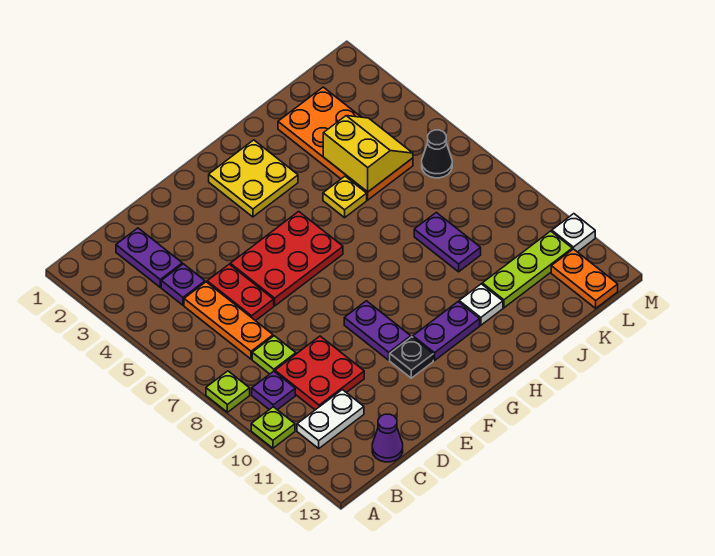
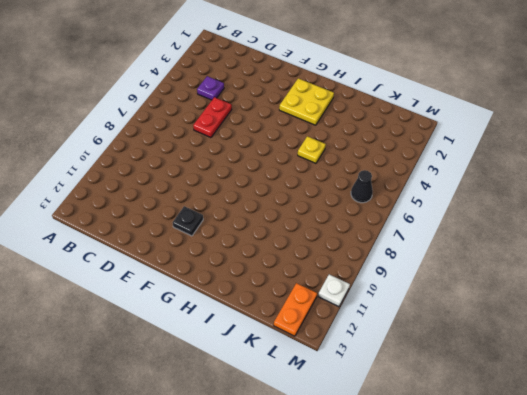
none -> lime plate A8 level 1
none -> lime plate A10 level 1
none -> purple plate B9 level 1

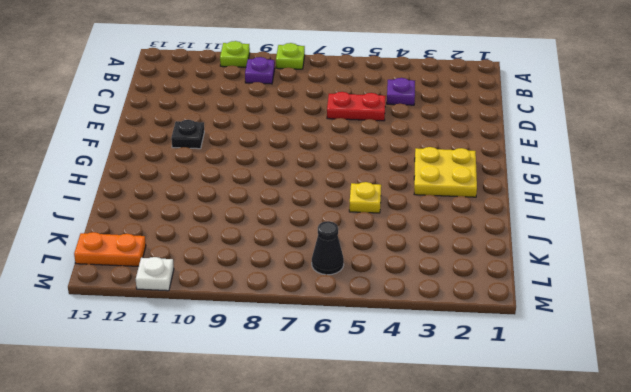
none -> white plate B11:C11 level 1
none -> purple plate C2:C3 level 1
none -> orange plate C5:C7 level 1

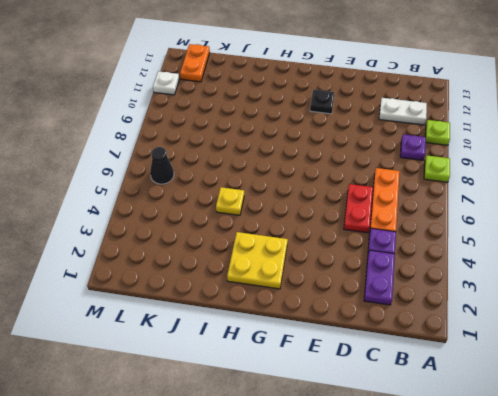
none -> lime plate C8 level 1
none -> red plate C9:D10 level 1
none -> purple cone C13 level 1

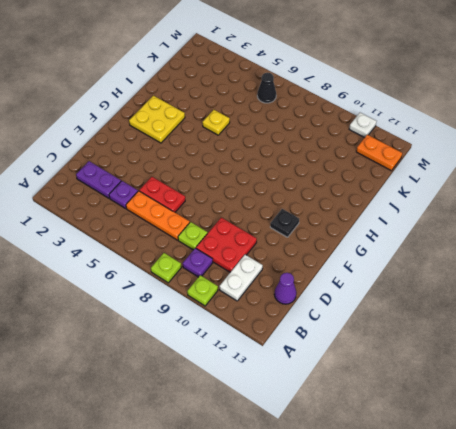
none -> red plate E5:G6 level 1
none -> purple plate F9:F10 level 1
none -> purple plate G11:H11 level 1

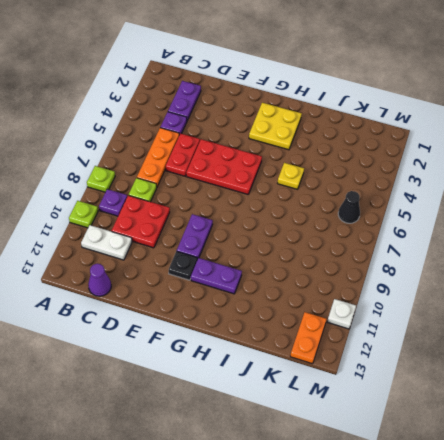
none -> white plate I11 level 1
none -> orange plate J2:K5 level 1
none -> purple plate J8:J9 level 1

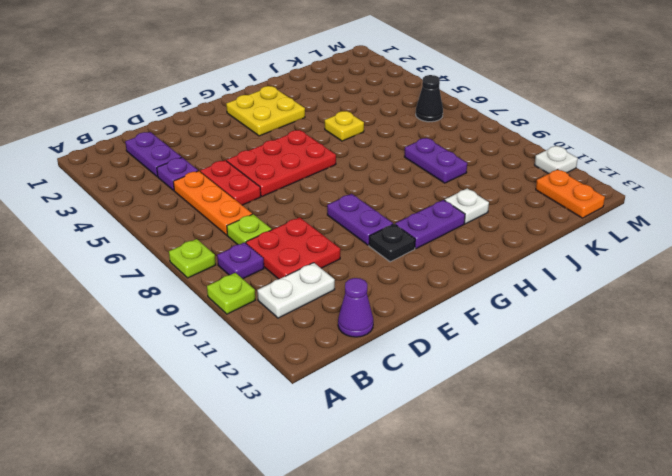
none -> orange plate J2:K5 level 1
none -> lime plate J11:L11 level 1
none -> yellow slope J4:K5 level 2 top J

